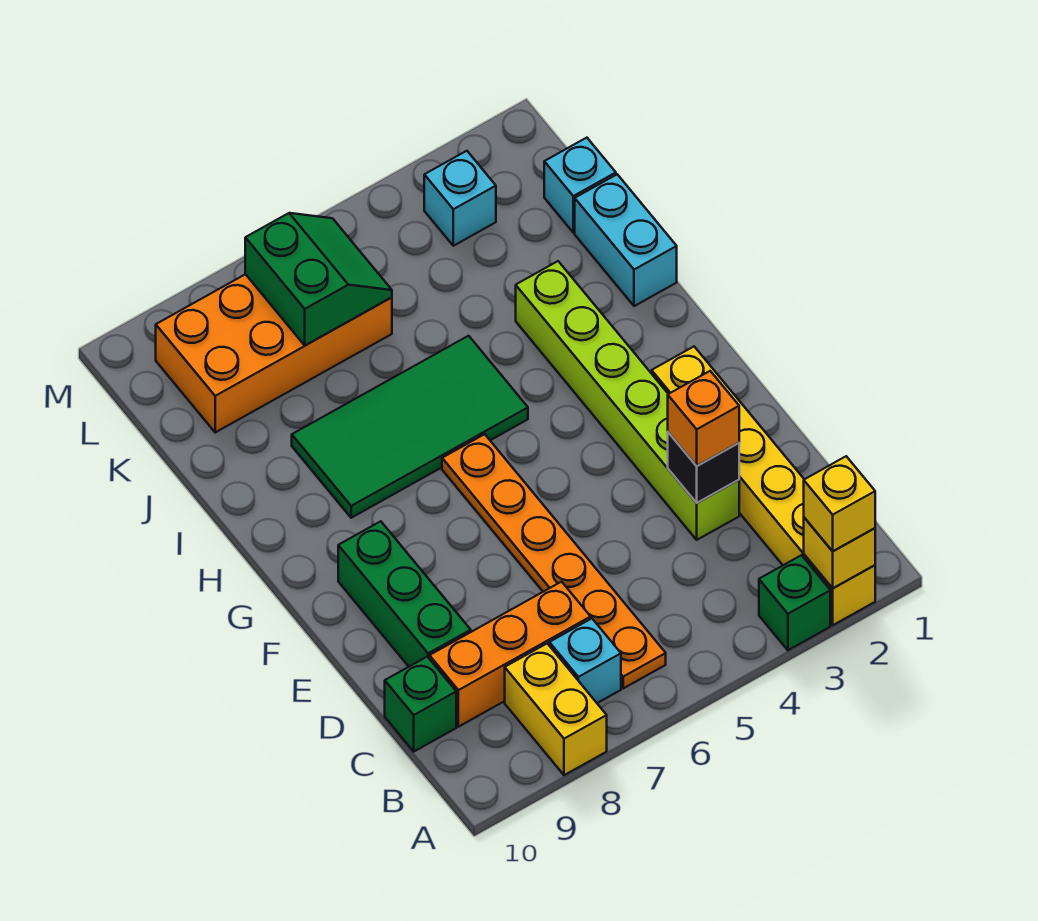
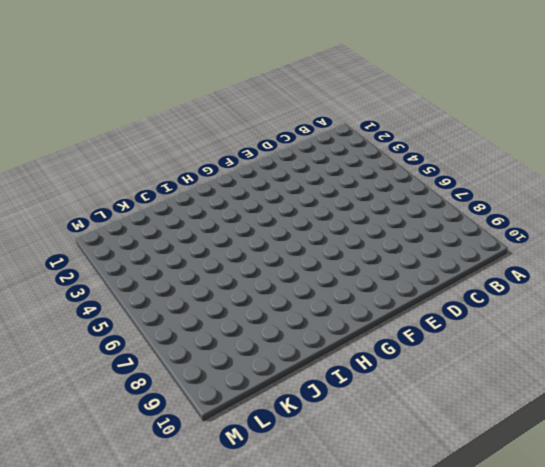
none -> yellow brick A2:F2 level 1
none -> green brick A3 level 1
none -> yellow brick A8:B8 level 1

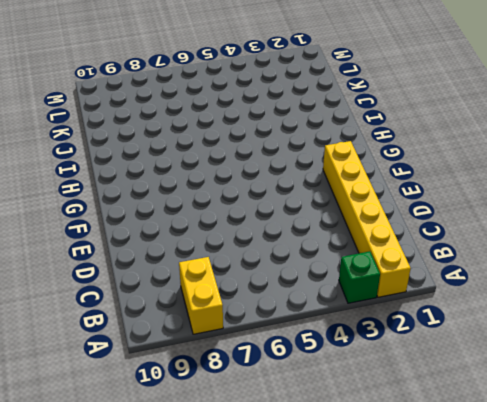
none -> orange plate B6:G6 level 1
none -> cyan brick B7 level 1
none -> orange brick C7:C9 level 1

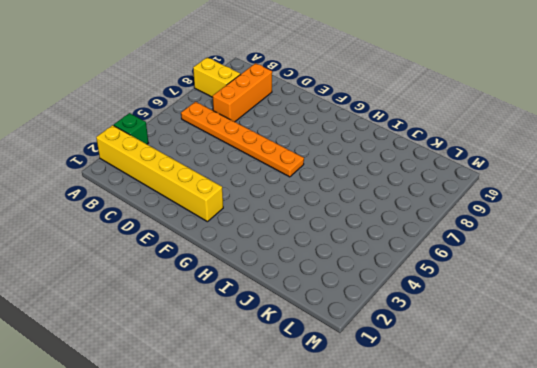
none -> cyan brick B7 level 1
none -> green brick C10 level 1
none -> lime brick D3:I3 level 1

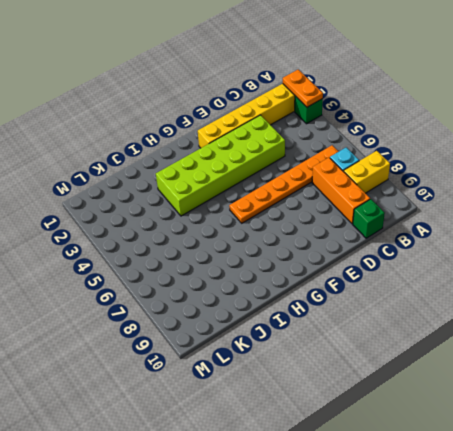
orange plate A2:A3 level 2 -> yellow brick A2 level 2
lime brick D3:I4 level 1 -> lime brick D3:I3 level 1
none -> green brick D9:F9 level 1
none -> green tile H5:I8 level 1
none -> cyan brick I1:J1 level 1

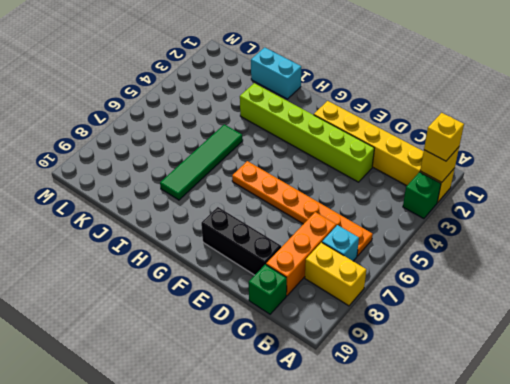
black brick D9:F9 level 1 -> green brick D9:F9 level 1
green tile I5:I8 level 1 -> green tile H5:I8 level 1
none -> cyan brick K1 level 1
none -> orange brick K6:L9 level 1
none -> cyan brick L3 level 1

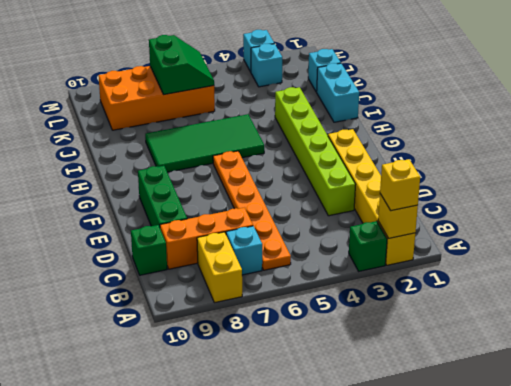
cyan brick M3 level 1 -> none
none -> black brick D3 level 2
none -> orange brick D3 level 3

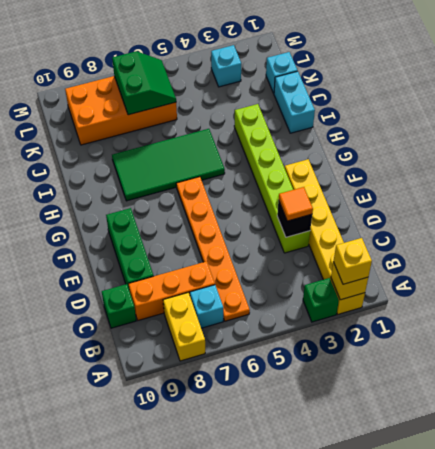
orange tile D3 level 3 -> orange brick D3 level 3

